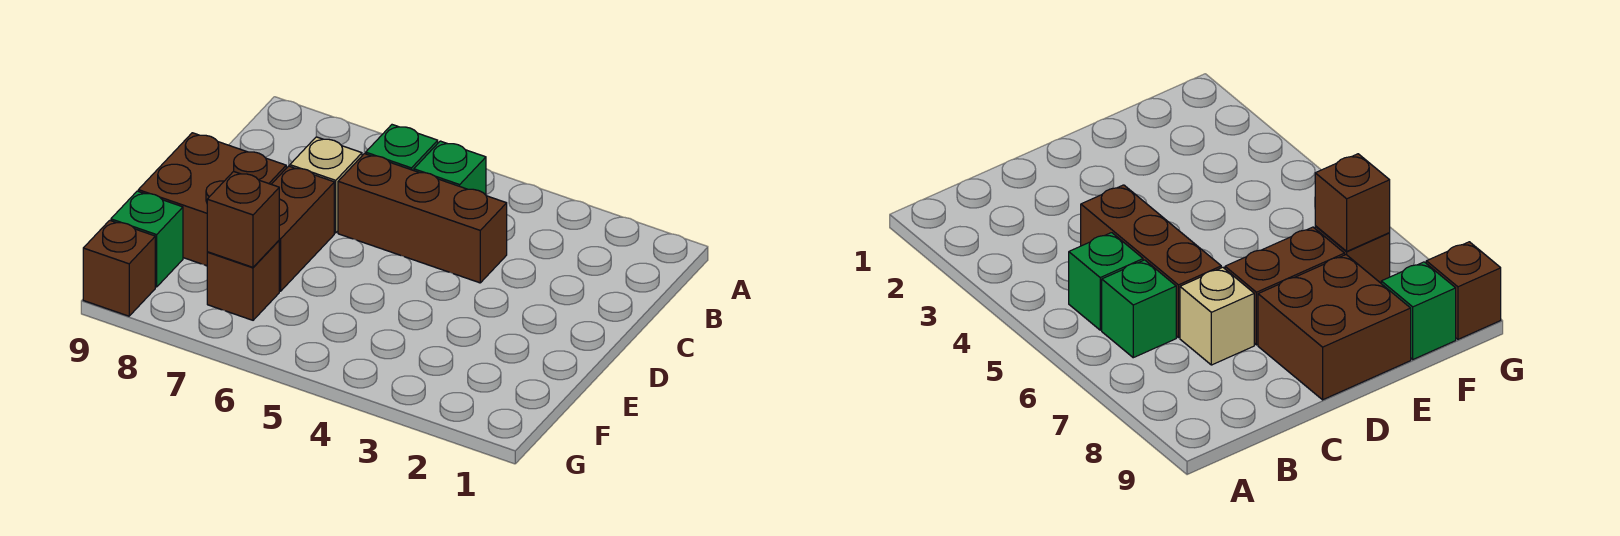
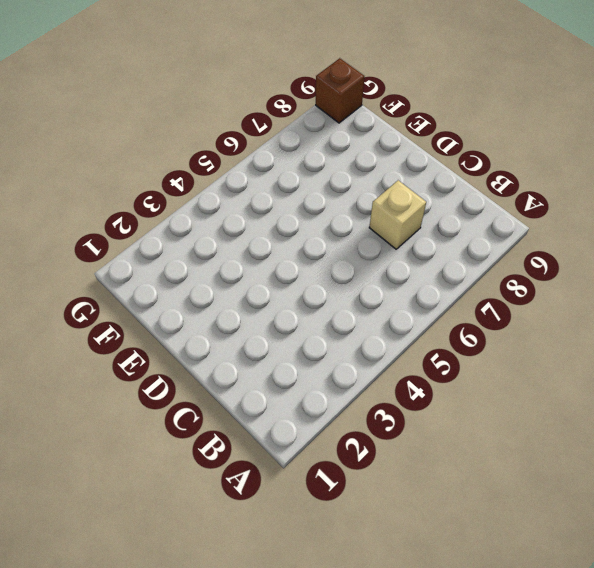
none -> green brick B5 level 1
none -> green brick B6 level 1

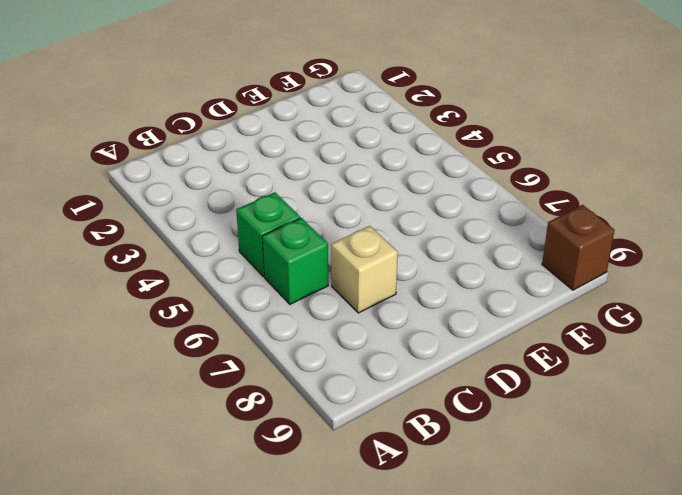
none -> brown brick C4:C6 level 1
none -> brown brick D7:E7 level 1

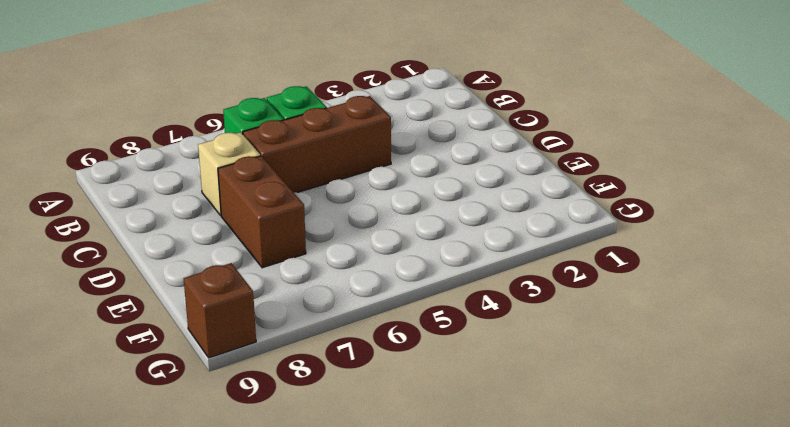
none -> brown brick D8:E9 level 1
none -> brown brick F7 level 1

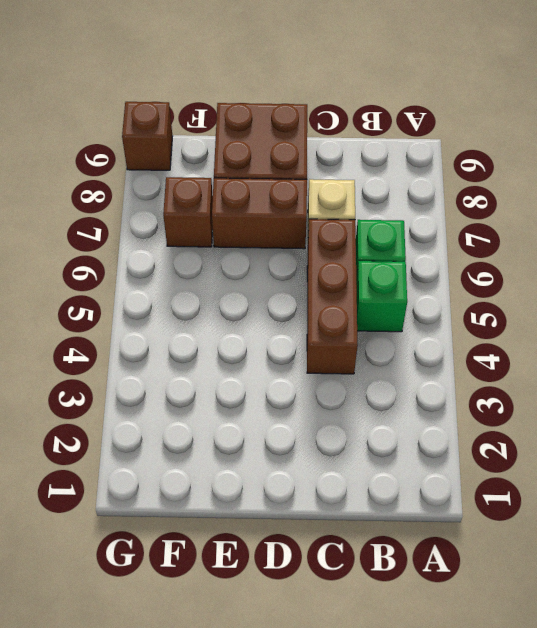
none -> green brick F9 level 1
none -> brown brick F7 level 2

